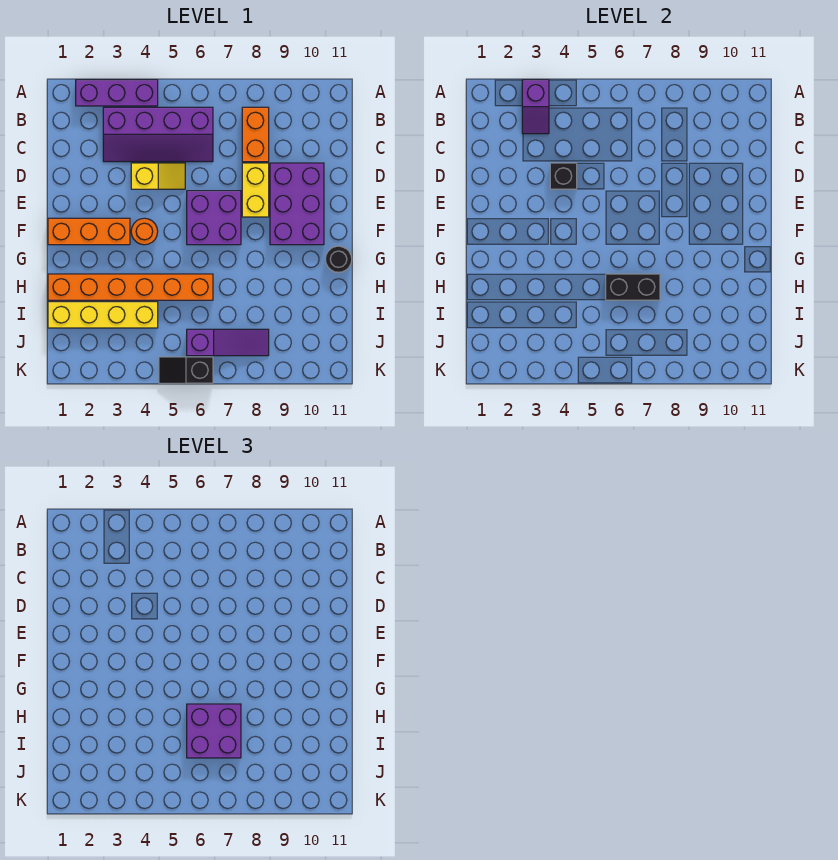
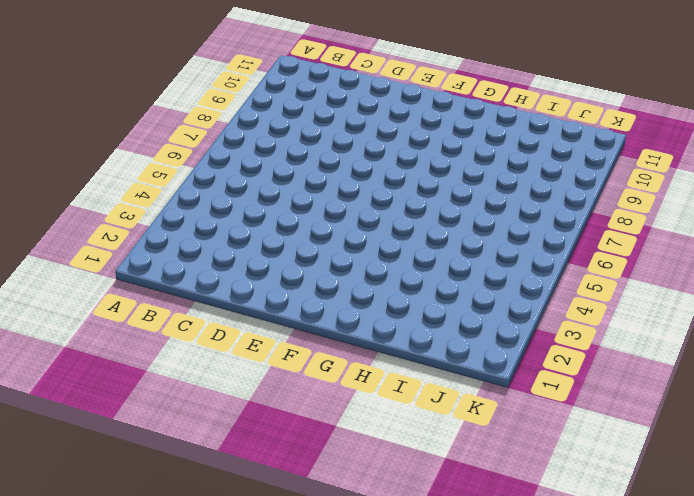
none -> purple brick A2:A4 level 1
none -> purple slope B3:C6 level 1 top B
none -> orange brick B8:C8 level 1

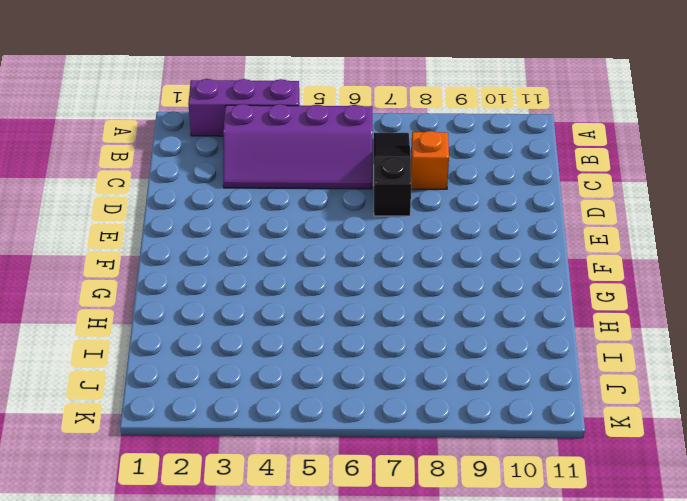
black slope B7:D7 level 1 top D -> none
orange brick C8 level 1 -> orange brick B8:C8 level 1
none -> yellow slope D4:D5 level 1 top 4
none -> yellow brick D8:E8 level 1
none -> purple brick D9:F10 level 1

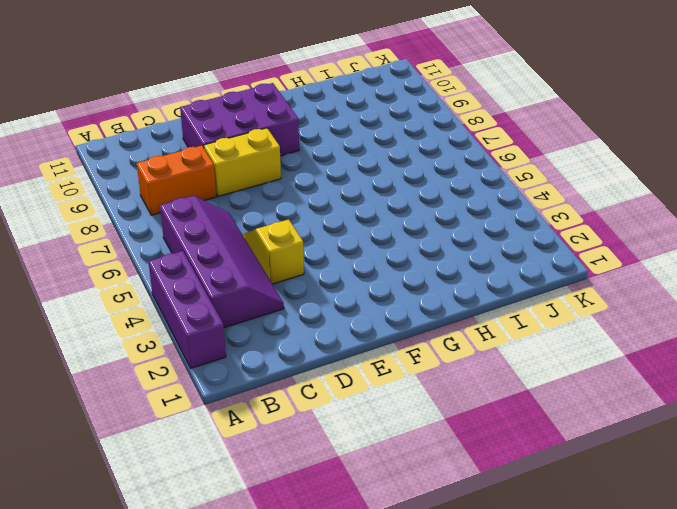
none -> purple brick E6:F7 level 1
none -> orange brick F1:F3 level 1
none -> orange round brick F4 level 1

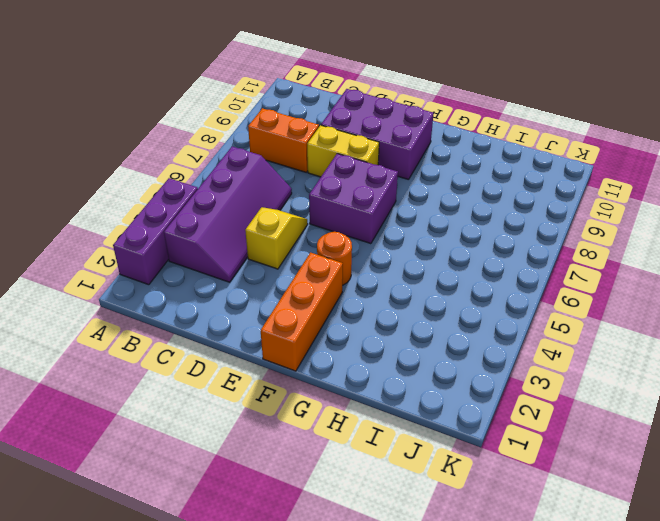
none -> black round brick G11 level 1
none -> orange brick H1:H6 level 1
none -> yellow brick I1:I4 level 1

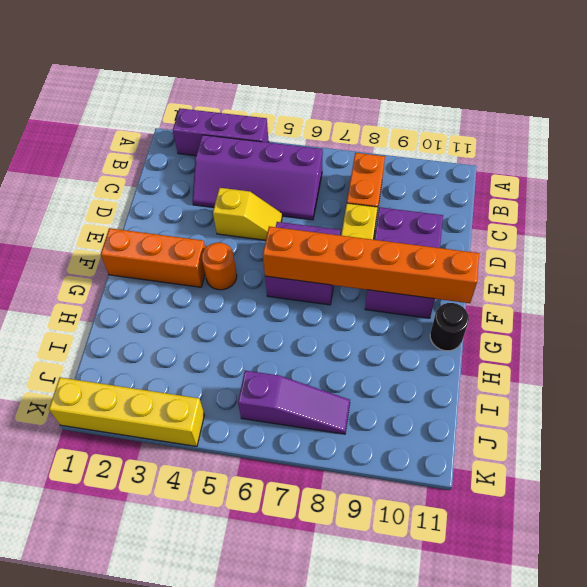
orange brick F6:F11 level 2 -> orange brick H1:H6 level 1
yellow brick K1:K4 level 1 -> yellow brick I1:I4 level 1
none -> black slope K5:K6 level 1 top 6
none -> purple slope A3:B3 level 2 top A
none -> black brick D4 level 2

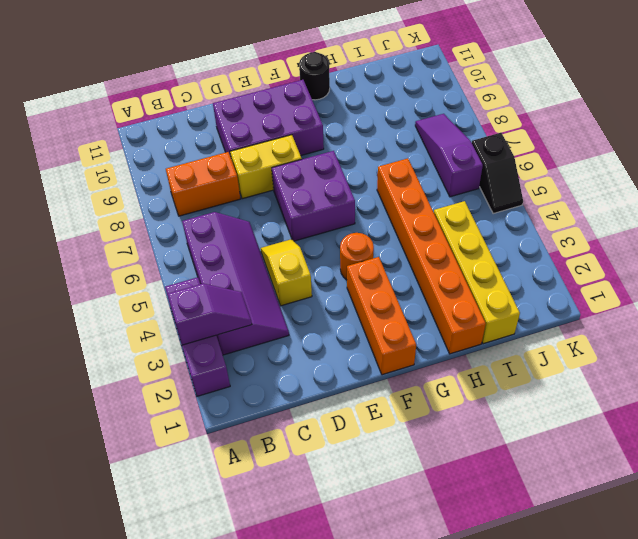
none -> black brick D4 level 2
none -> black brick H6:H7 level 2
none -> purple brick H6:I7 level 3

